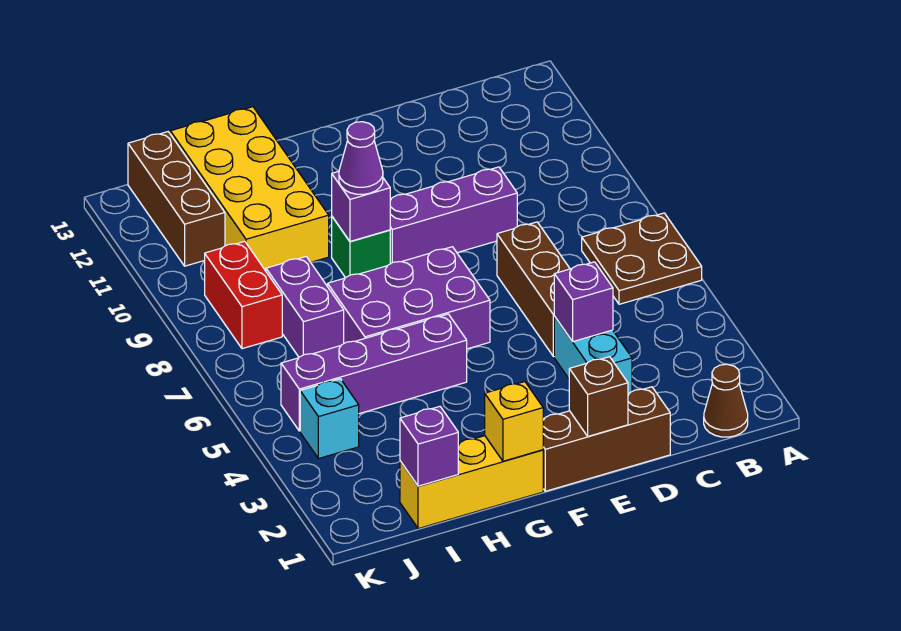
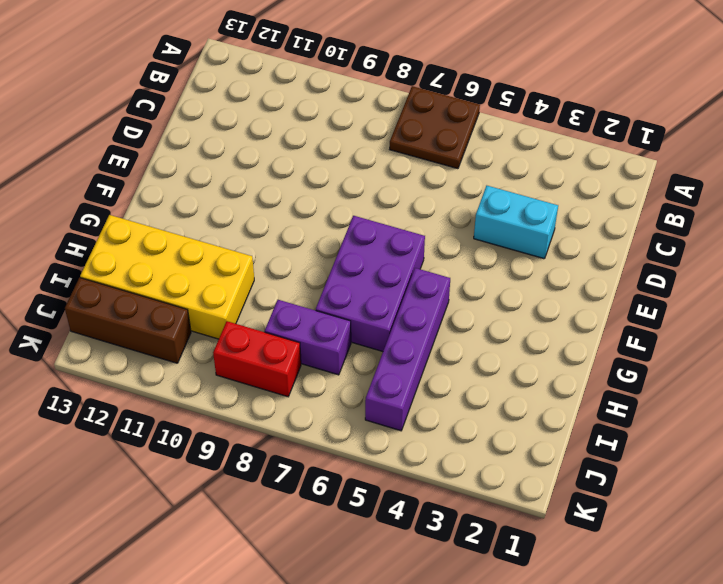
none -> brown cone B1 level 1
none -> brown brick D1:F1 level 1
none -> brown brick D5:D7 level 1

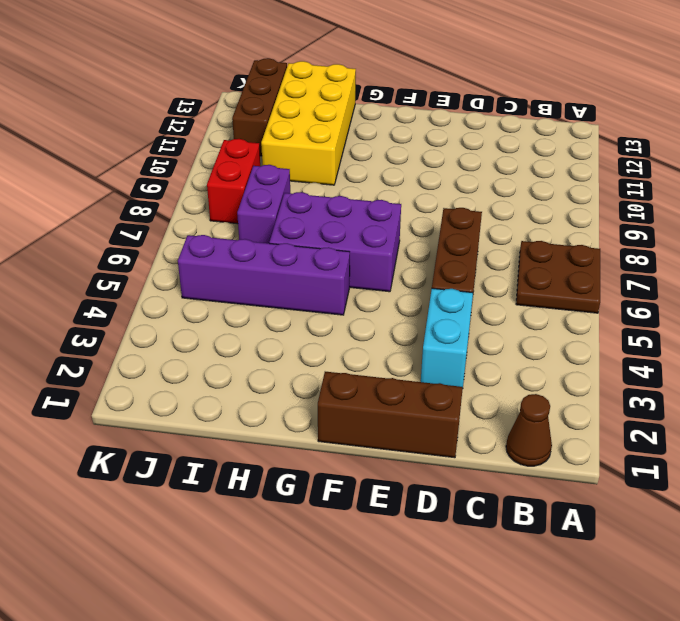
none -> purple brick D9:F9 level 1
none -> yellow brick G1:I1 level 1
none -> green brick G9 level 1

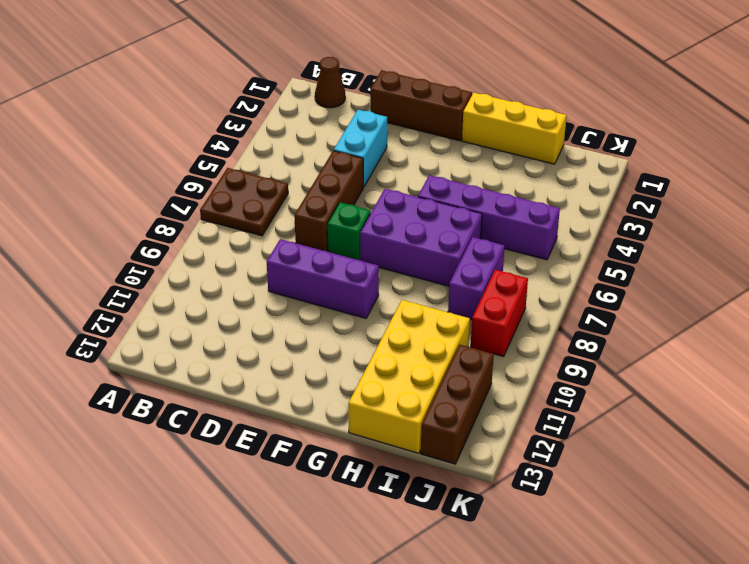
green brick E7 level 1 -> green brick G9 level 1
none -> cyan brick J4 level 1
none -> purple brick D4 level 2
none -> brown brick E1 level 2

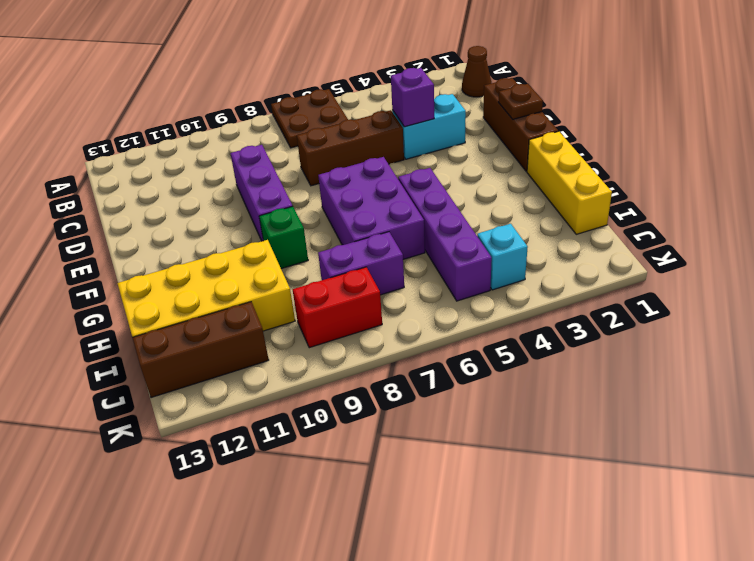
brown plate E1 level 2 -> brown brick E1 level 2
none -> yellow brick G1 level 2
none -> purple brick G9 level 2
none -> purple brick I1 level 2

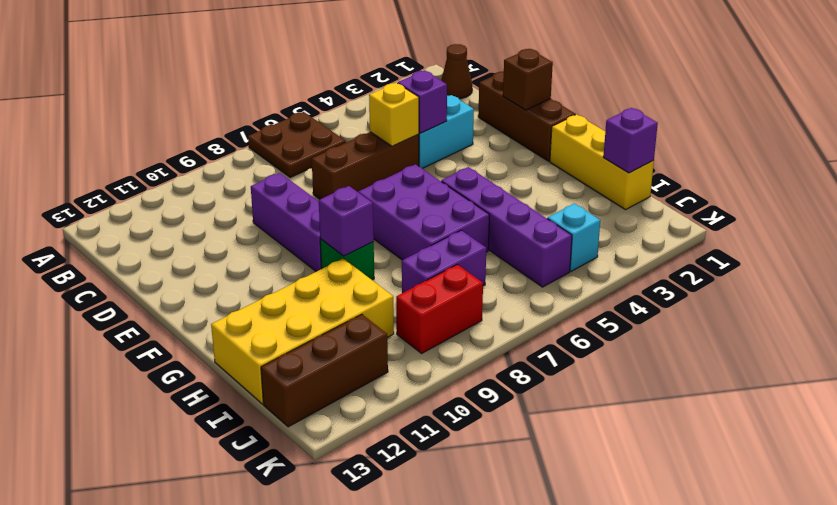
yellow brick D5 level 2 -> yellow brick G1 level 2
none -> purple cone G9 level 3

